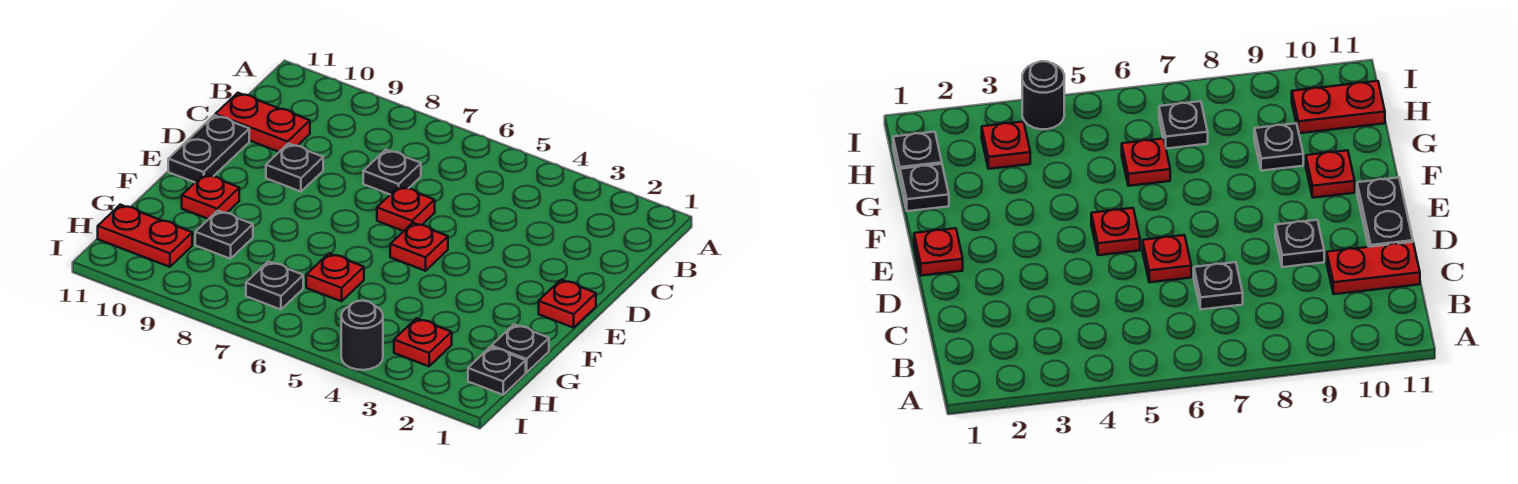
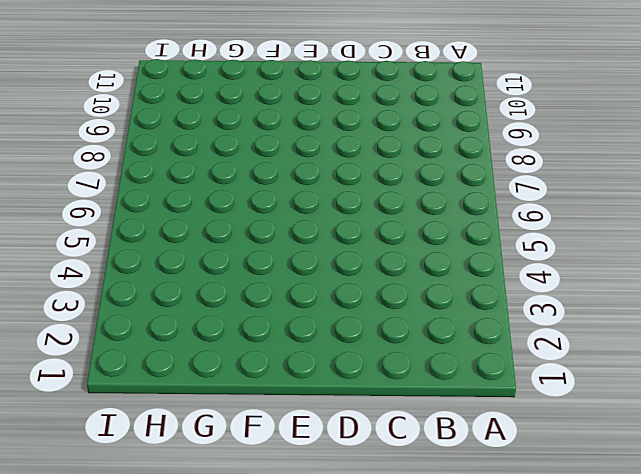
none -> black plate C7 level 1
none -> red plate C10:C11 level 1
none -> red plate D6 level 1

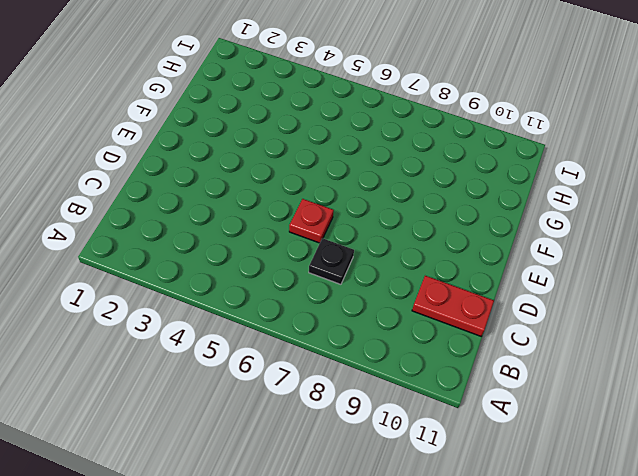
none -> black plate D9 level 1
none -> black plate D11:E11 level 1
none -> red plate E1 level 1

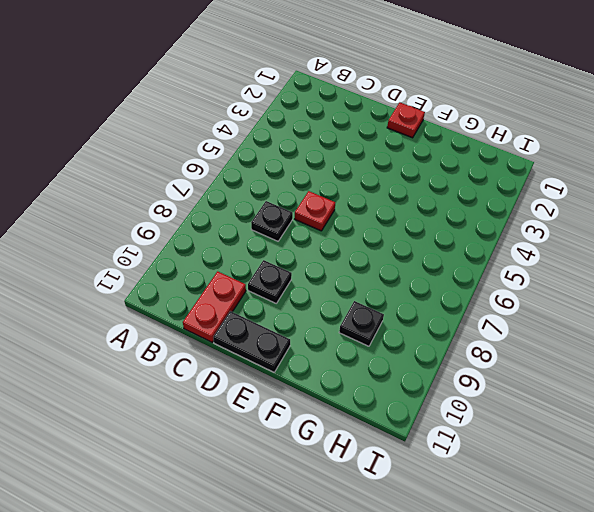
none -> red plate E5 level 1
none -> red plate F10 level 1
none -> black plate G1 level 1

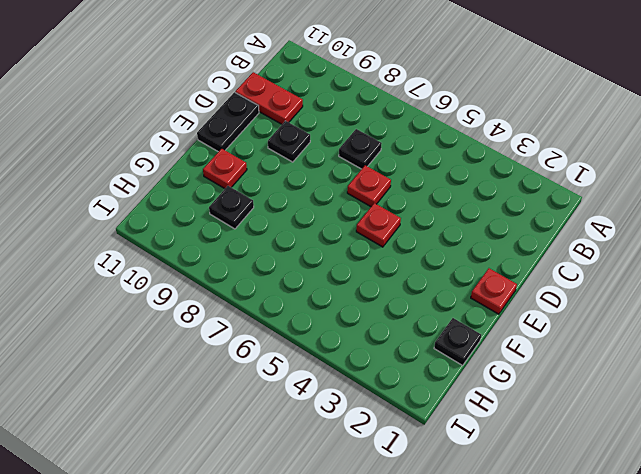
none -> red plate G6 level 1
none -> black plate H1 level 1
none -> red plate H3 level 1

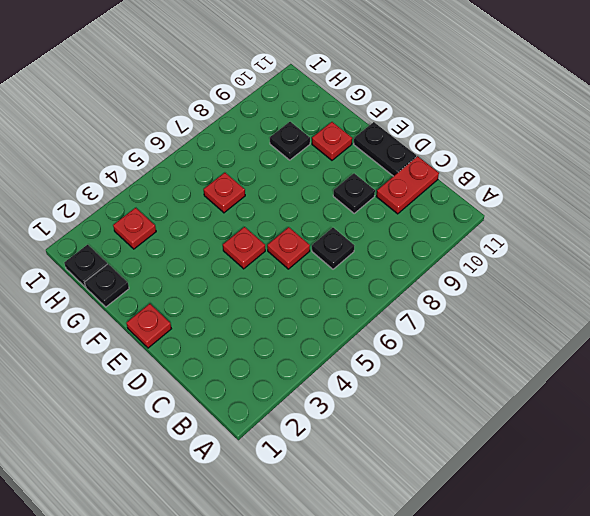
none -> black plate H7 level 1
none -> red plate H10:H11 level 1
none -> black round brick I4 level 1

